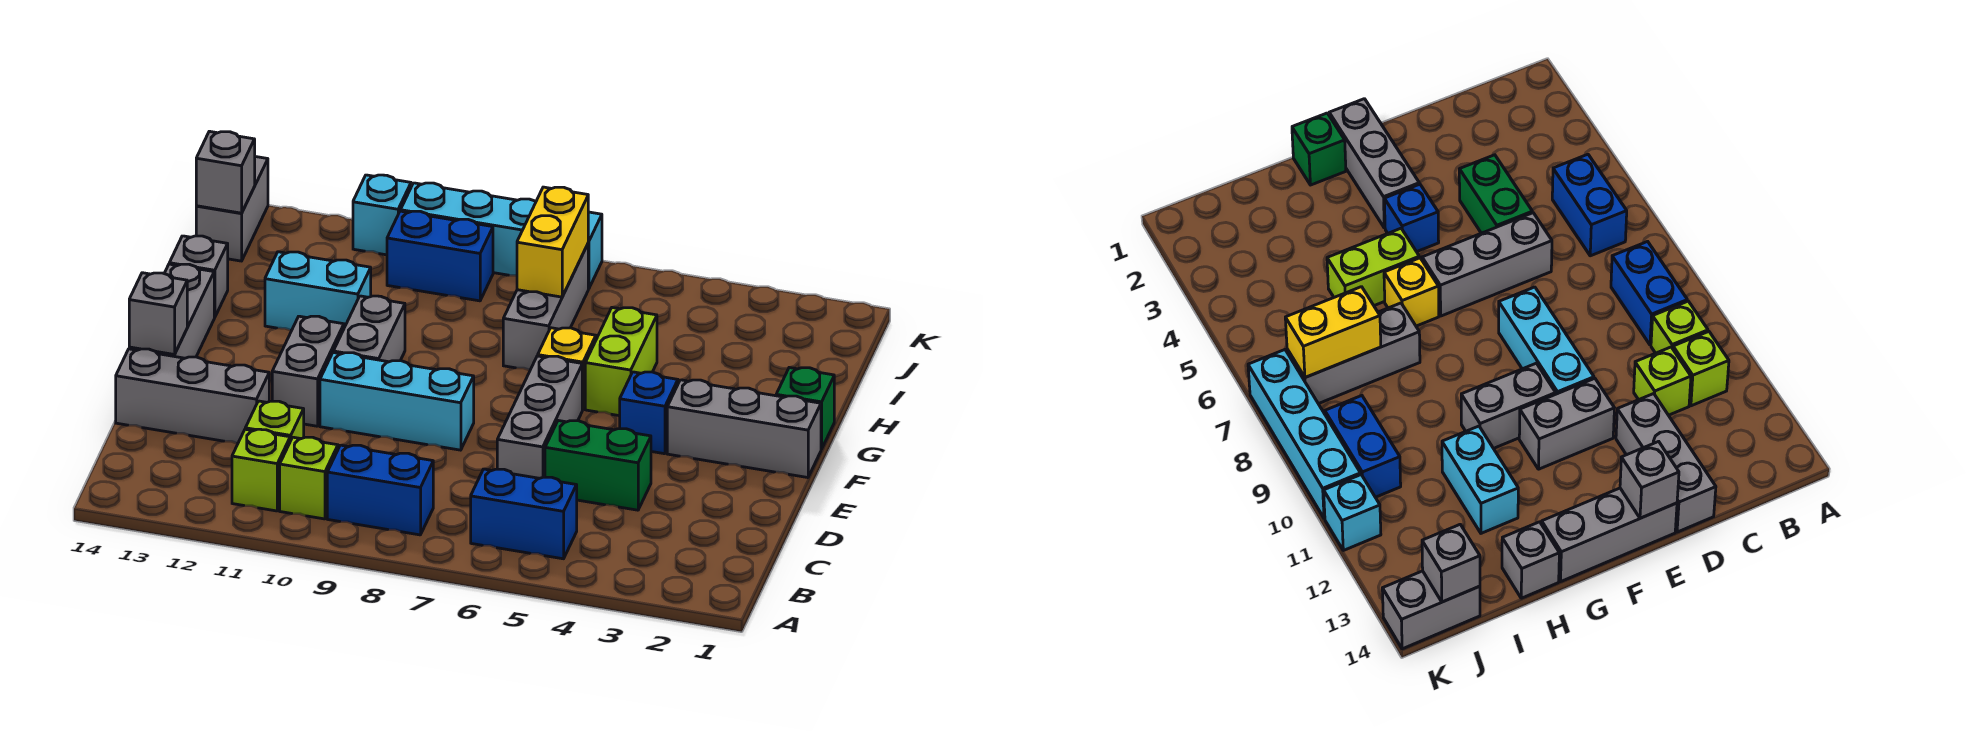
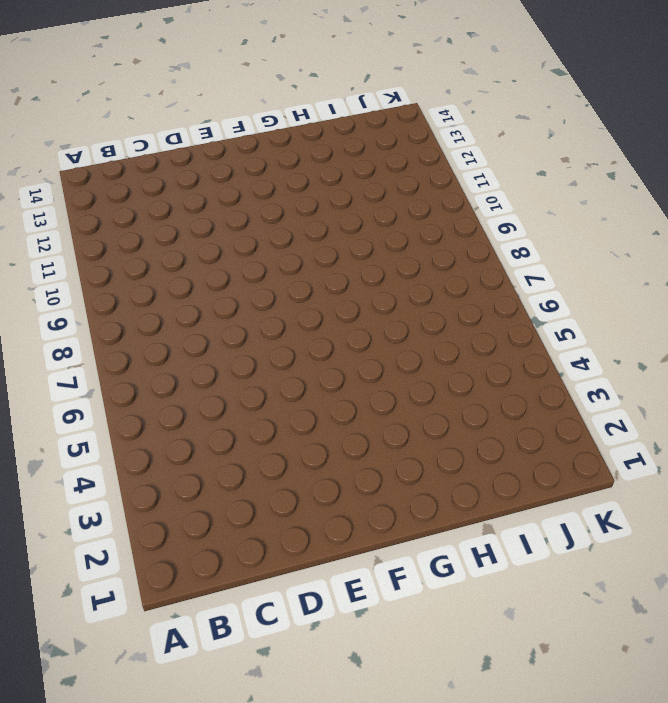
none -> blue brick B5:B6 level 1
none -> blue brick B8:B9 level 1
none -> lime brick B10 level 1

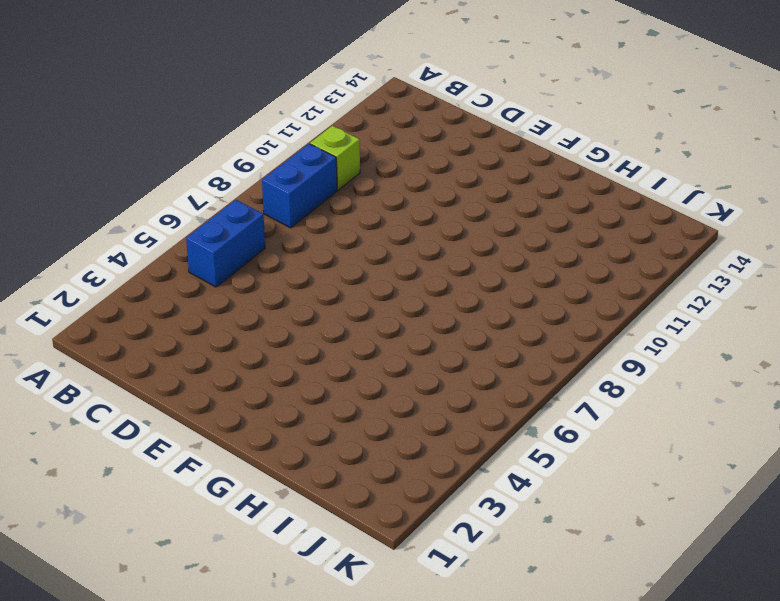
none -> lime brick B11 level 1
none -> lime brick C11 level 1
none -> green brick D4:D5 level 1

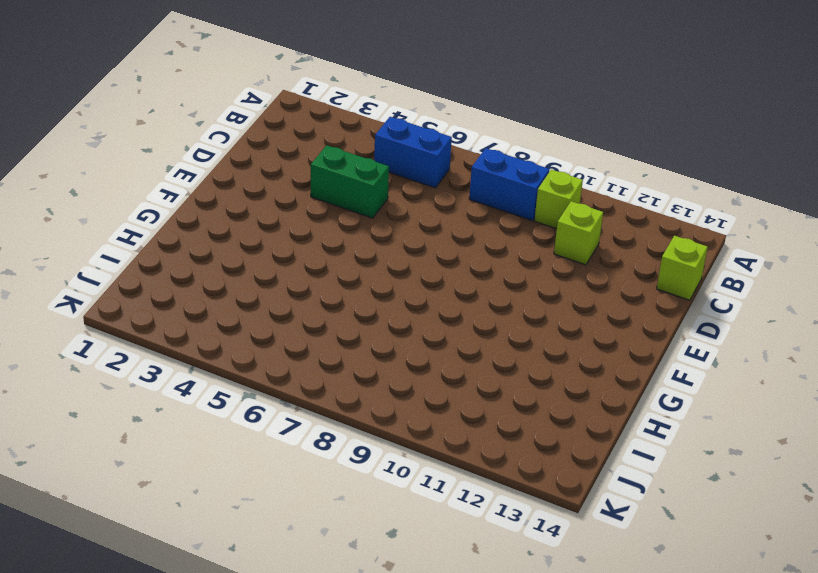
lime brick C14 level 1 -> lime brick B11 level 1
none -> grey brick D6:F6 level 1
none -> grey brick D12:D14 level 1
none -> cyan brick E8:E10 level 1

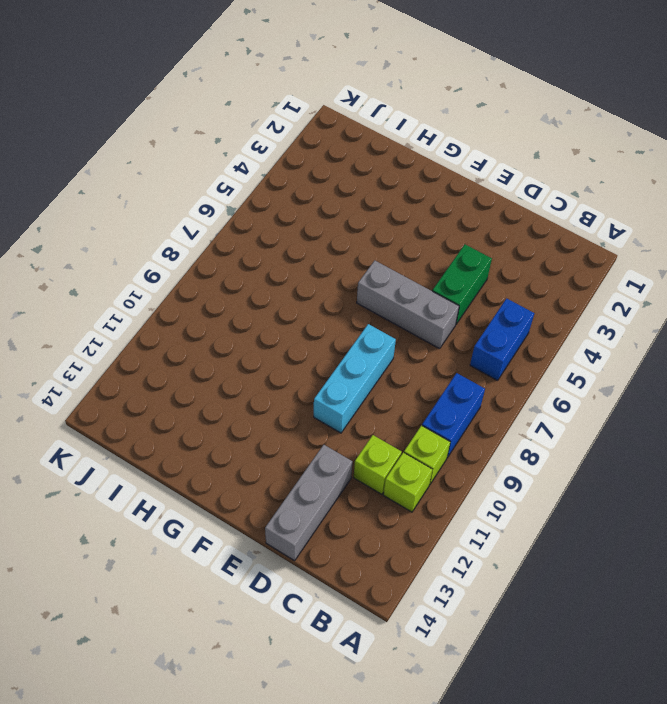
none -> grey brick E11:F11 level 1
none -> grey brick E14:G14 level 1
none -> grey brick F1:F3 level 1

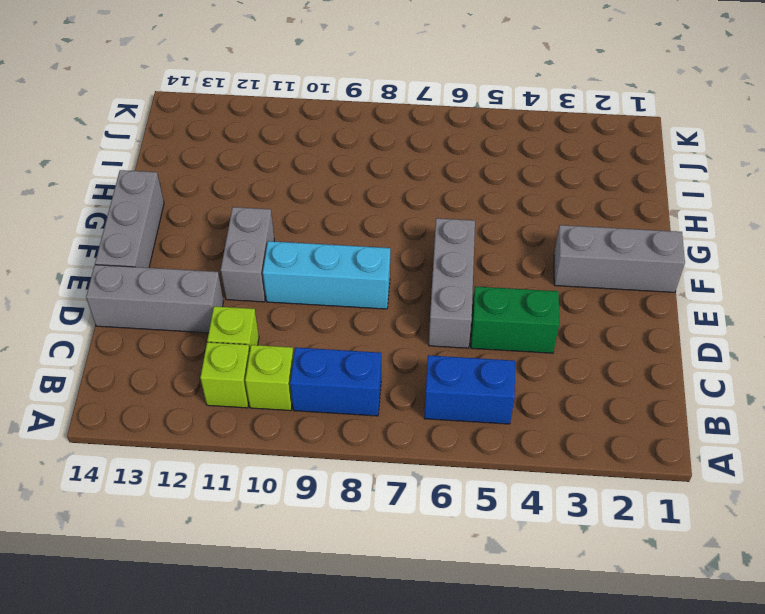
none -> blue brick F4 level 1
none -> grey brick F10:G10 level 1
none -> green brick G1 level 1

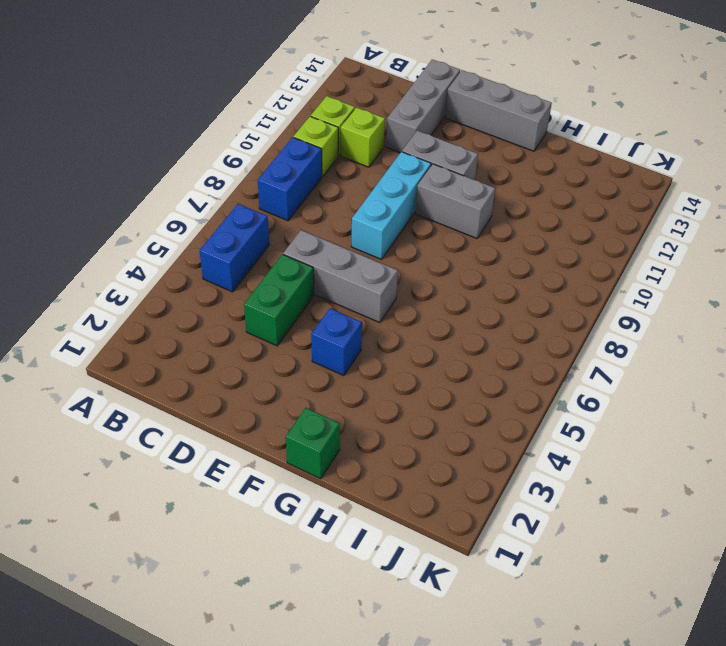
none -> grey brick F1:F3 level 1
none -> lime brick G5:H5 level 1
none -> yellow brick G6 level 1

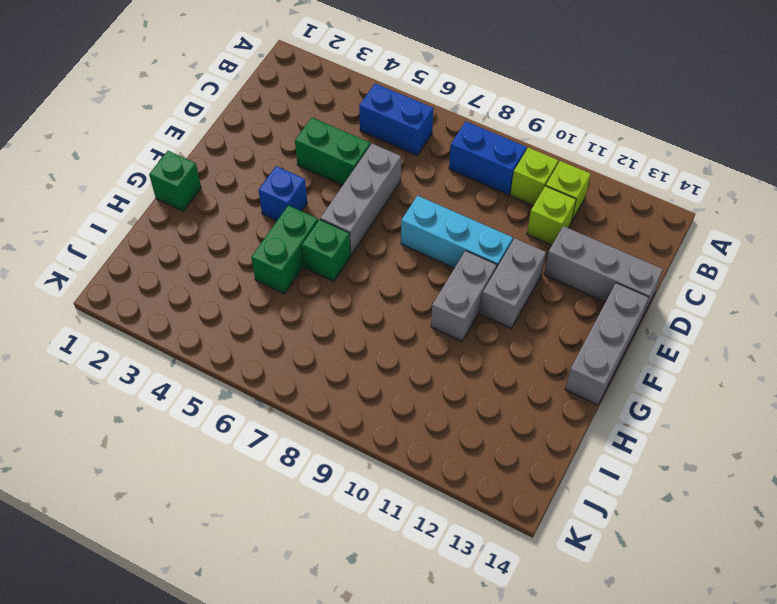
green brick G5:H5 level 1 -> lime brick G5:H5 level 1
green brick G6 level 1 -> yellow brick G6 level 1
none -> grey brick F1:F3 level 1
none -> grey brick H7:J7 level 1
none -> cyan brick H11:H12 level 1

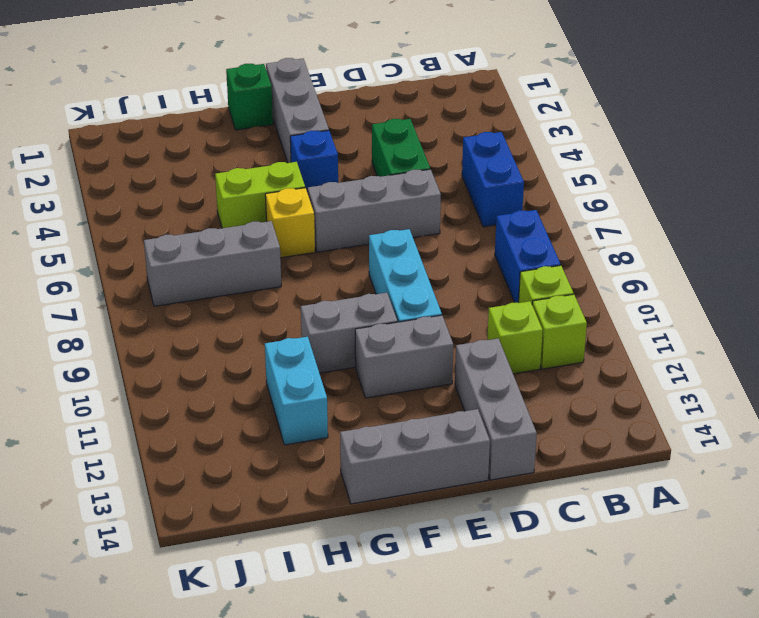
none -> grey brick H14 level 1
none -> blue brick J9:J10 level 1
none -> grey brick J14:K14 level 1

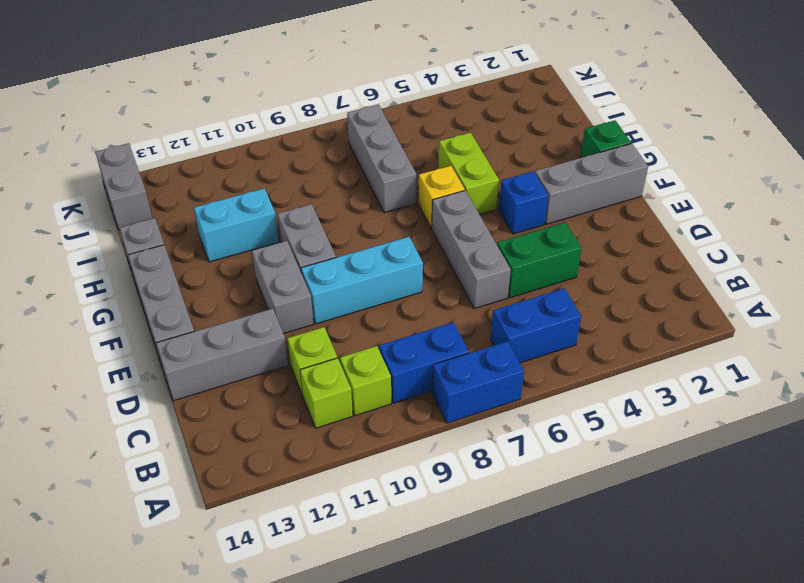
blue brick A7:A8 level 1 -> blue brick J9:J10 level 1
none -> cyan brick K7:K10 level 1
none -> cyan brick K11 level 1
none -> grey brick E14 level 2

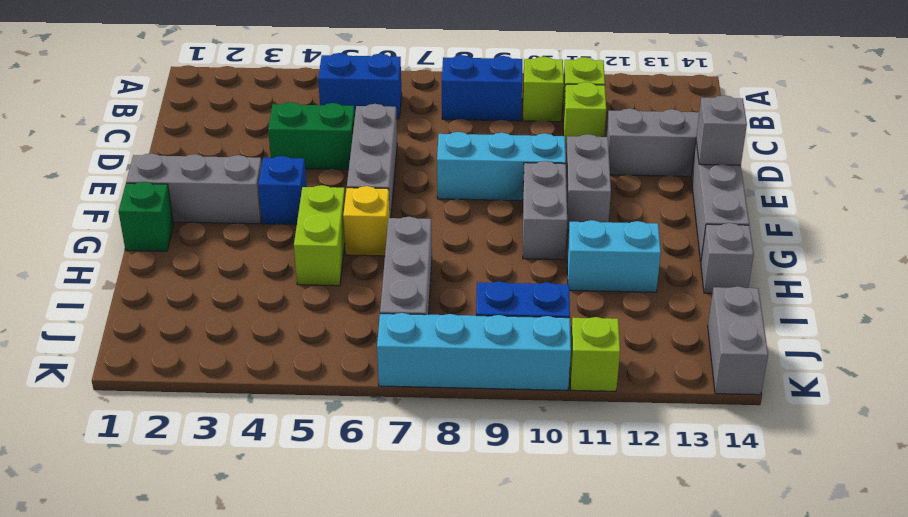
lime brick K11 level 1 -> cyan brick K11 level 1
none -> yellow brick I7:J7 level 2
none -> grey brick J14 level 2

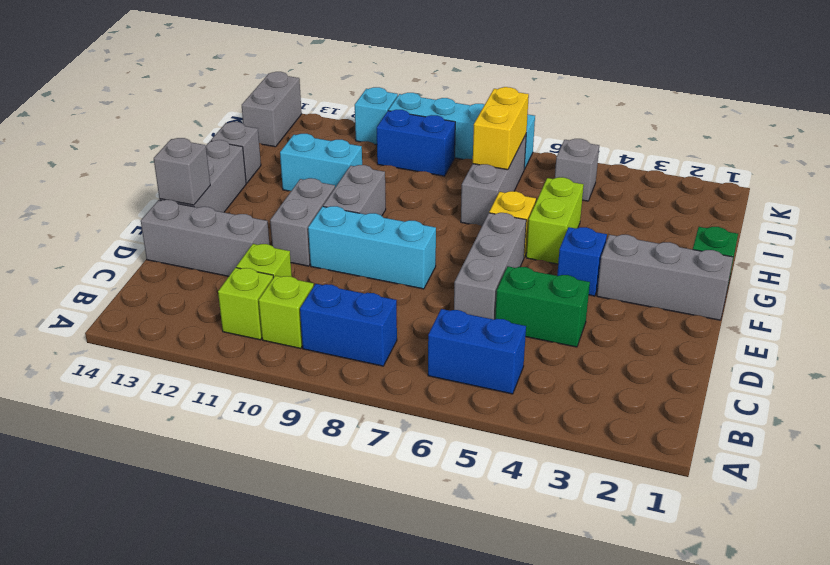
grey brick J5 level 1 -> grey brick J14 level 2

